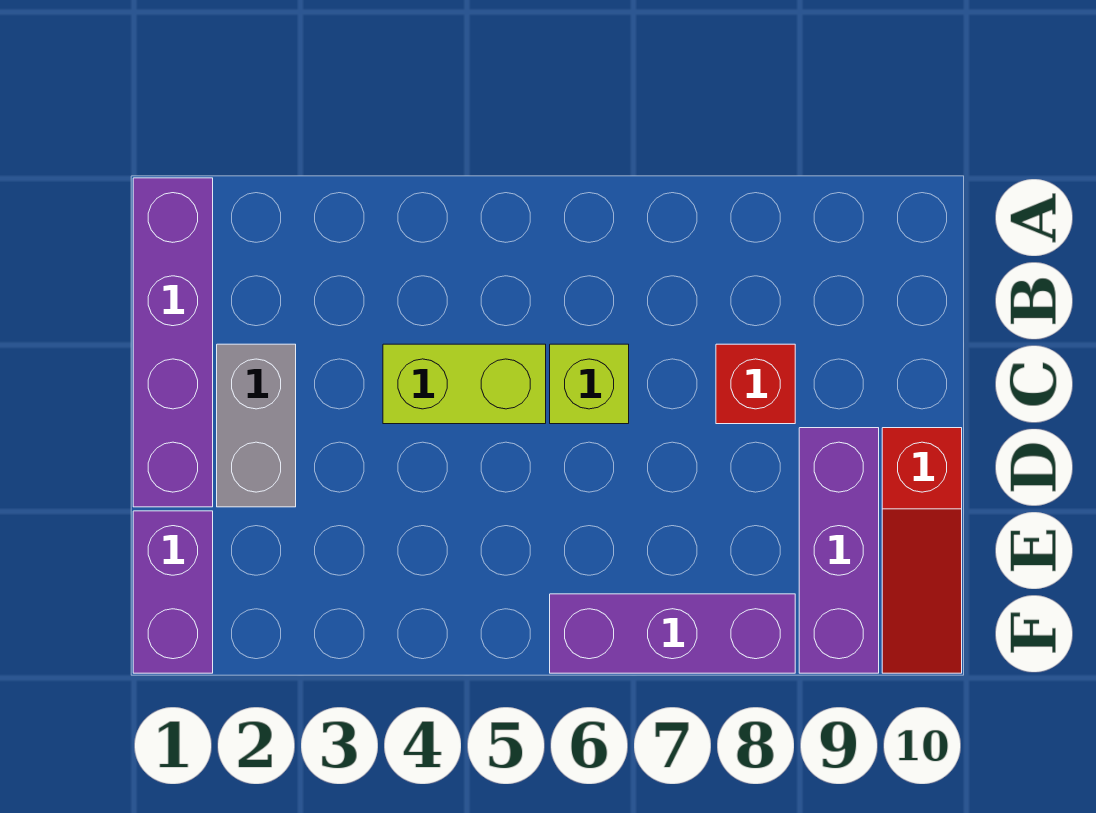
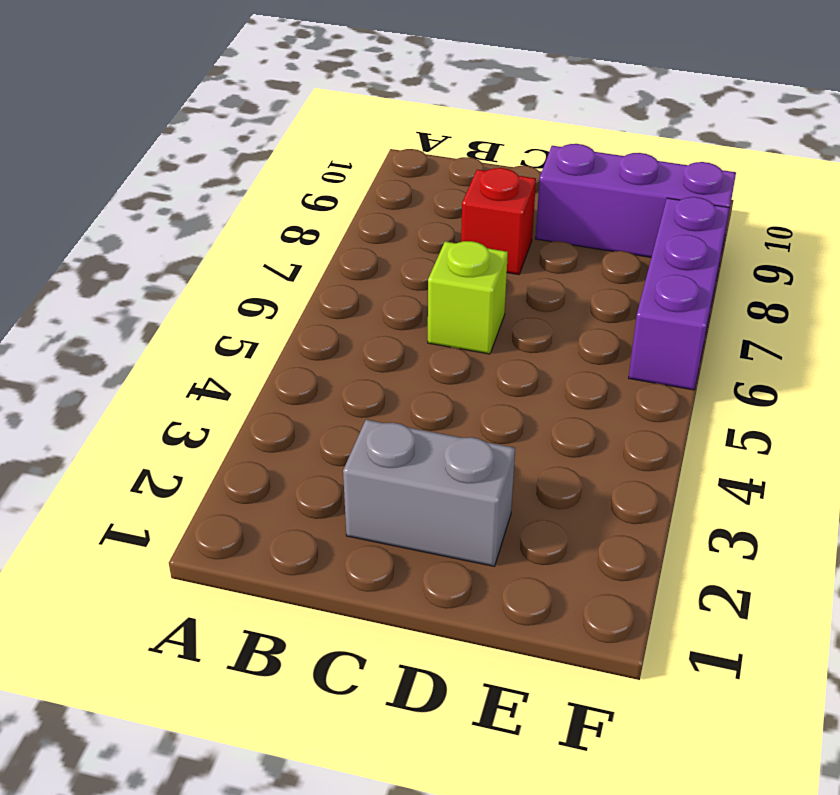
none -> purple brick A1:D1 level 1
none -> lime brick C4:C5 level 1

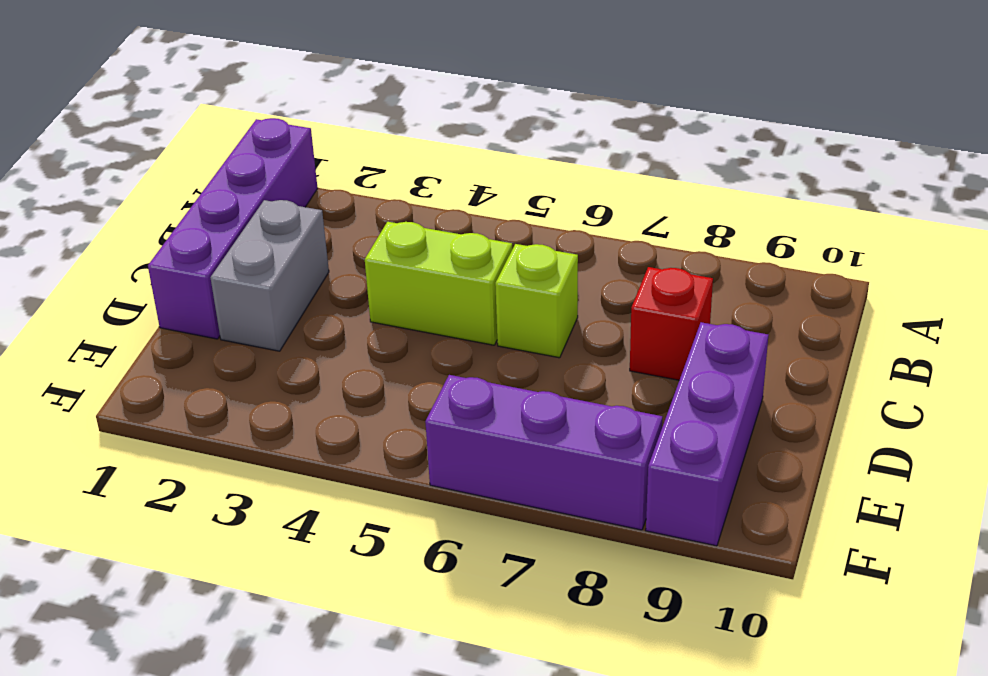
none -> red slope D10:F10 level 1 top D
none -> purple brick E1:F1 level 1

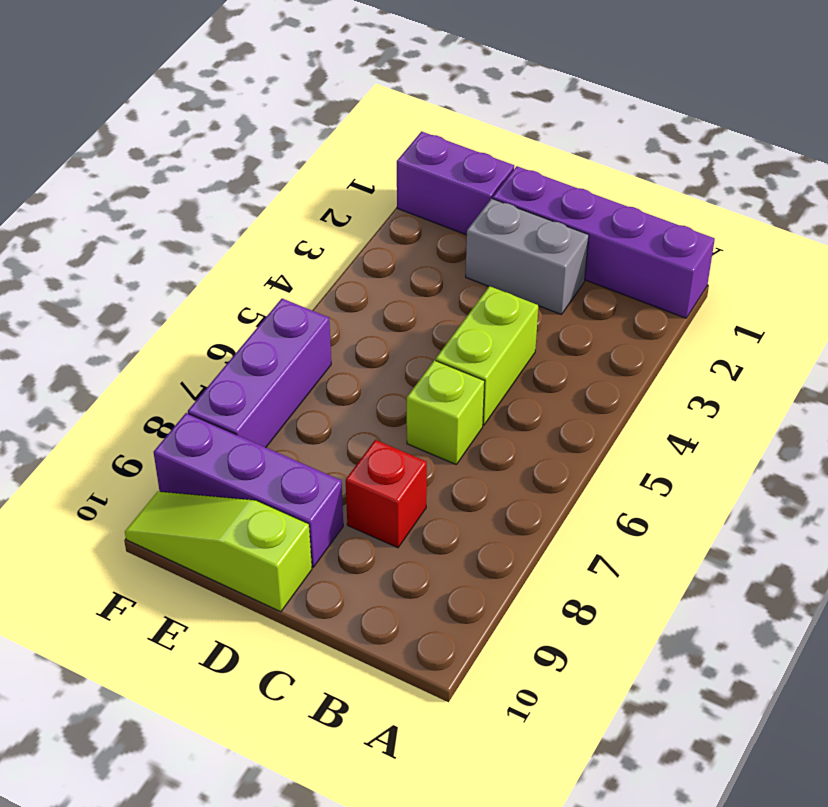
lime slope D10:F10 level 1 top D -> red slope D10:F10 level 1 top D

